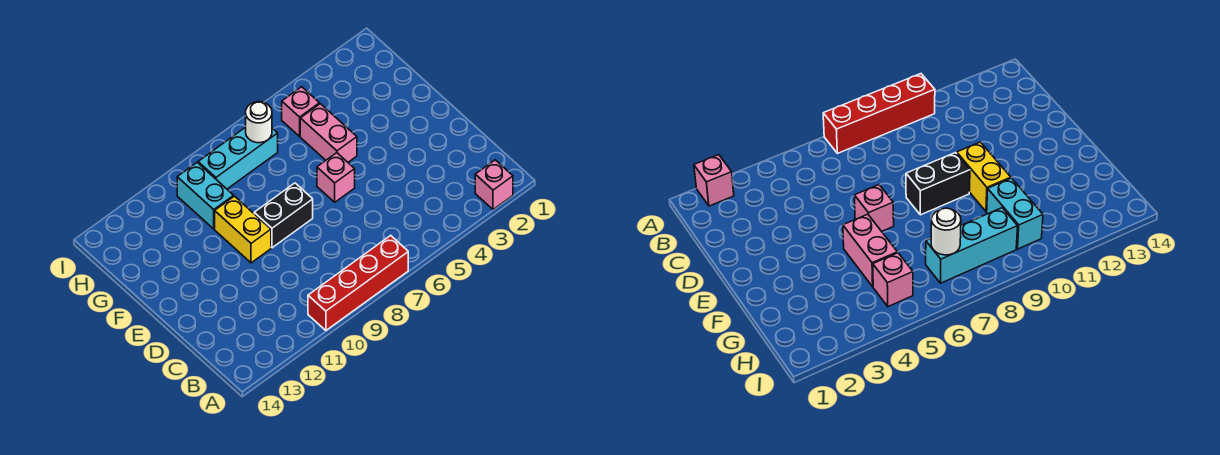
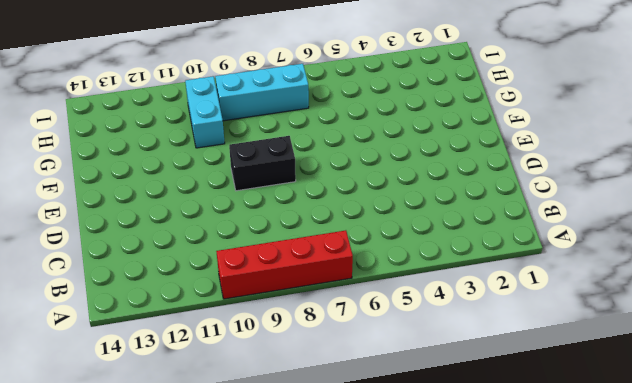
none -> pink brick A2 level 1
none -> pink brick E6 level 1

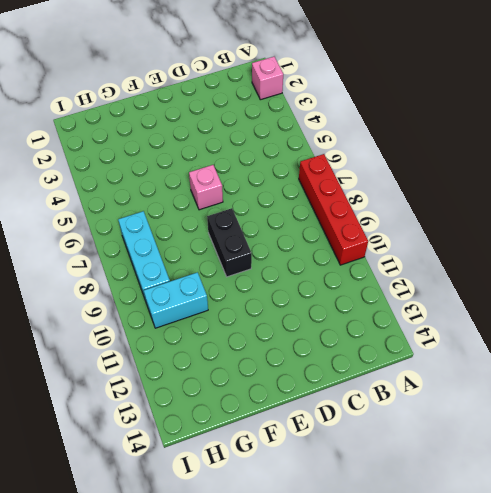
none -> yellow brick E10:F10 level 1
none -> pink brick F5:G5 level 1

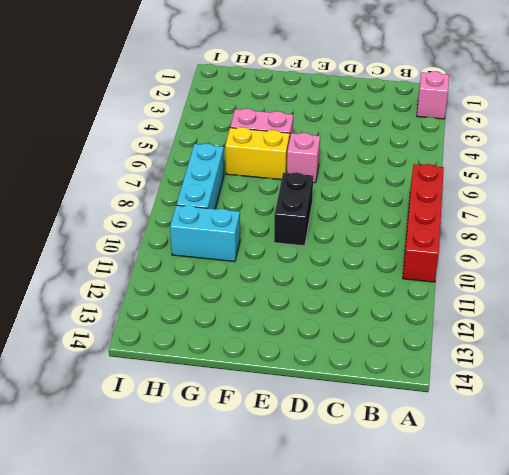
yellow brick F6:G6 level 1 -> yellow brick E10:F10 level 1
none -> pink brick H5 level 1
none -> white round brick H7 level 2

